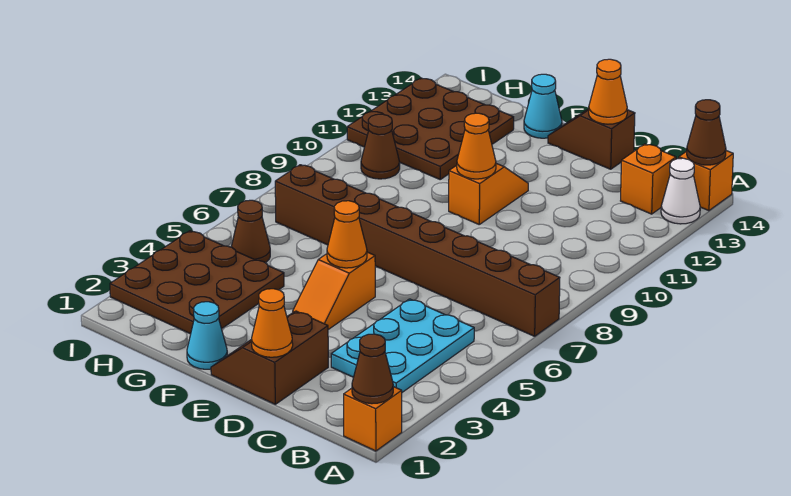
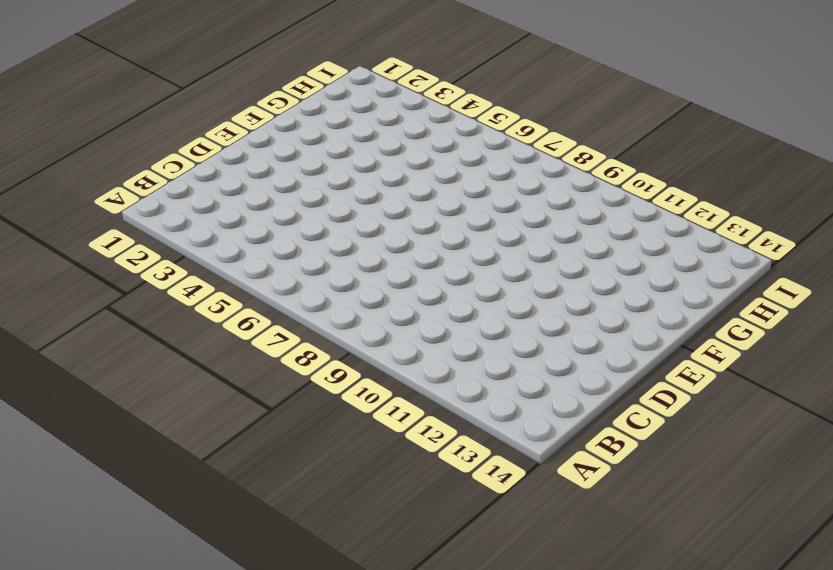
none -> orange brick A1 level 1
none -> brown brick A7:H7 level 1
none -> white cone A13 level 1

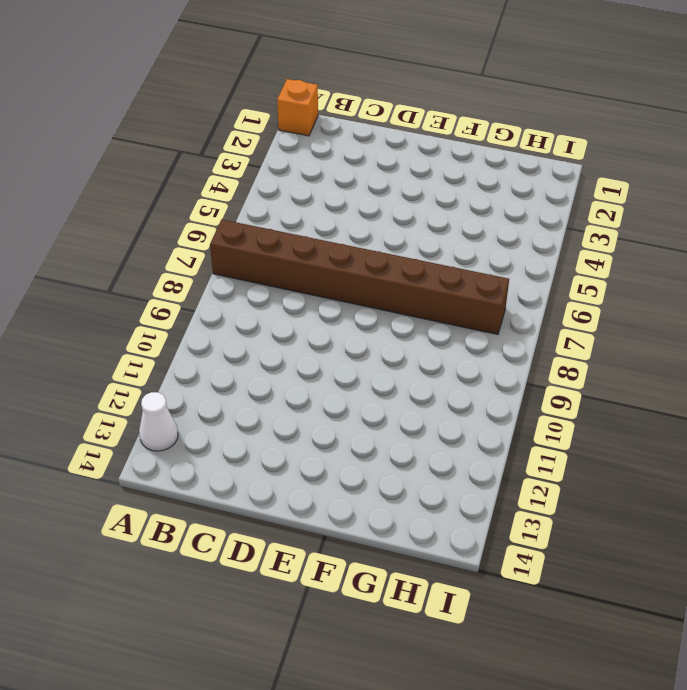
none -> orange brick A14 level 1
none -> cyan plate B3:C5 level 1
none -> orange brick B13 level 1

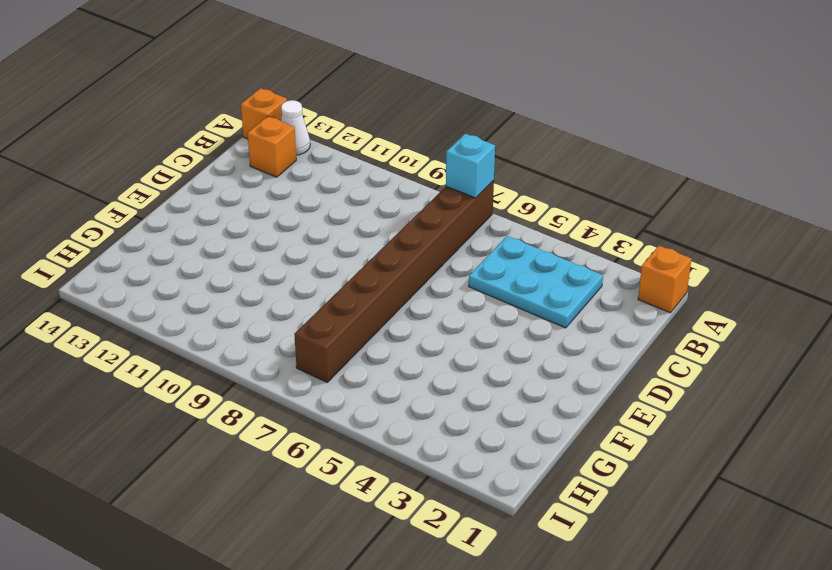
cyan brick A7 level 2 -> none
none -> brown slope D1:E2 level 1 top D
none -> brown slope D14:E14 level 1 top D
none -> orange slope E4:E5 level 1 top 5

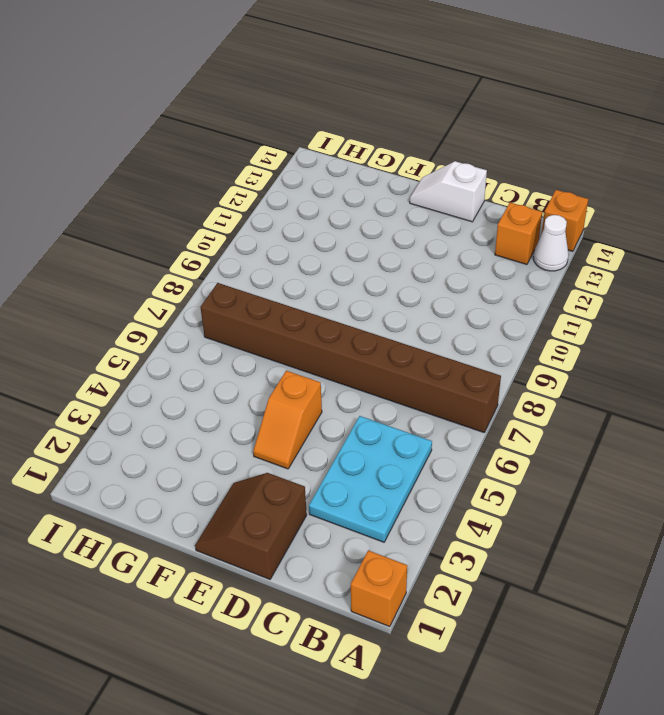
white slope D14:E14 level 1 top D -> brown slope D14:E14 level 1 top D
none -> orange slope E10:E11 level 1 top 10
none -> cyan cone F1 level 1
none -> cyan cone F14 level 1

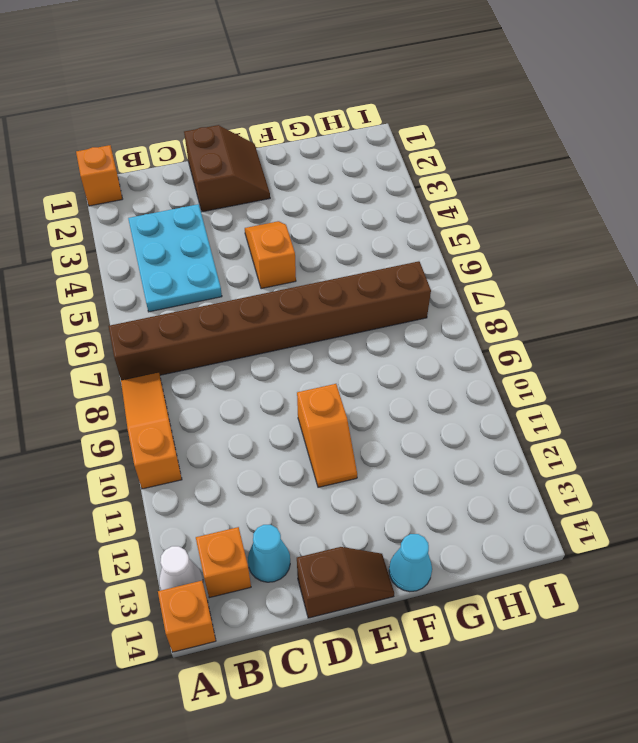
orange slope A8:A10 level 1 top 10 -> none
cyan cone C13 level 1 -> cyan cone F1 level 1
none -> brown plate G2:I4 level 1
none -> brown plate G11:I13 level 1
none -> brown cone H5 level 1

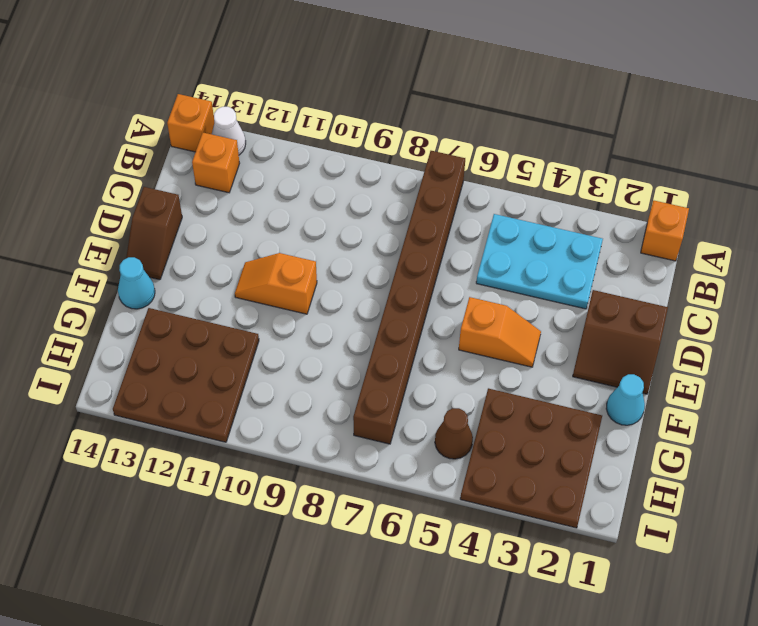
none -> brown cone H10 level 1
none -> brown cone A1 level 2
none -> brown cone A14 level 2

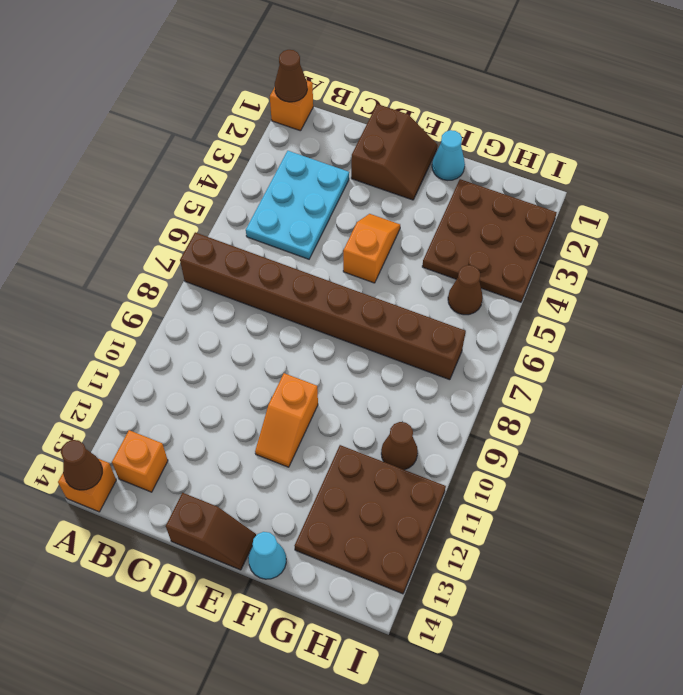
none -> white cone A13 level 1
none -> orange cone D1 level 2
none -> orange cone D14 level 2

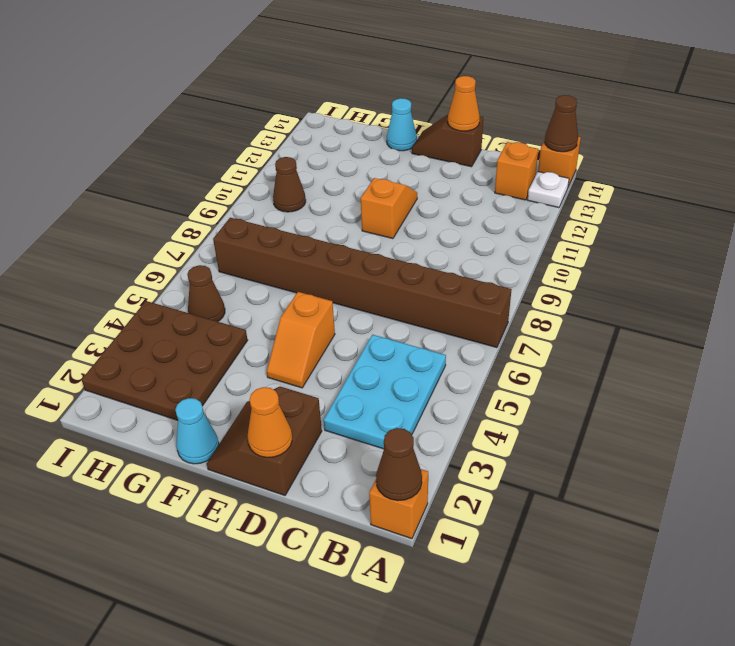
white plate A13 level 1 -> white cone A13 level 1
none -> brown plate G11:I13 level 1
none -> orange cone E5 level 2
none -> orange cone E10 level 2

